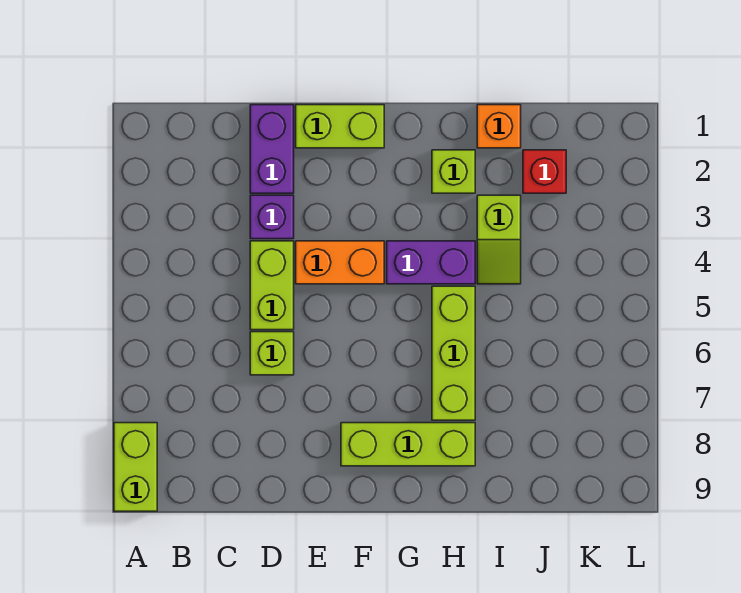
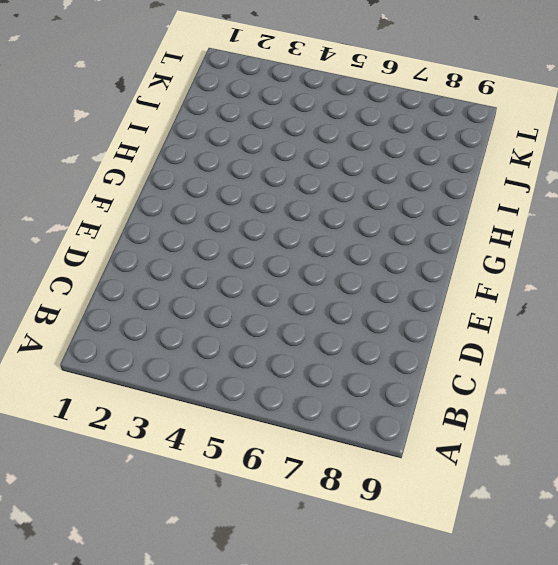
none -> lime brick A8:A9 level 1
none -> purple brick D1:D2 level 1
none -> purple brick D3 level 1

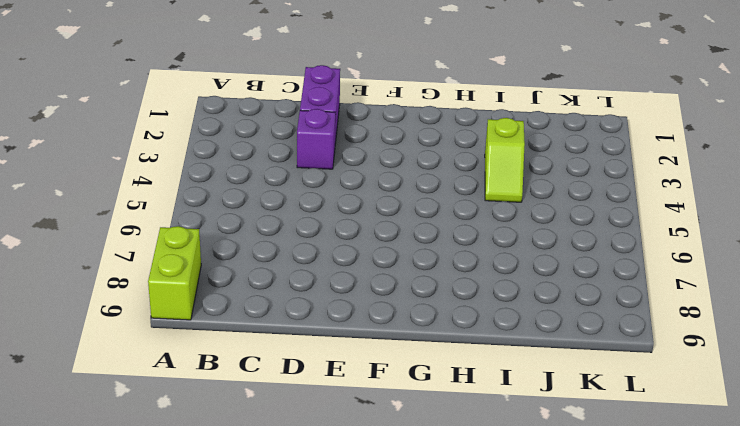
none -> lime brick D4:D5 level 1
none -> lime brick D6 level 1
none -> lime brick E1:F1 level 1

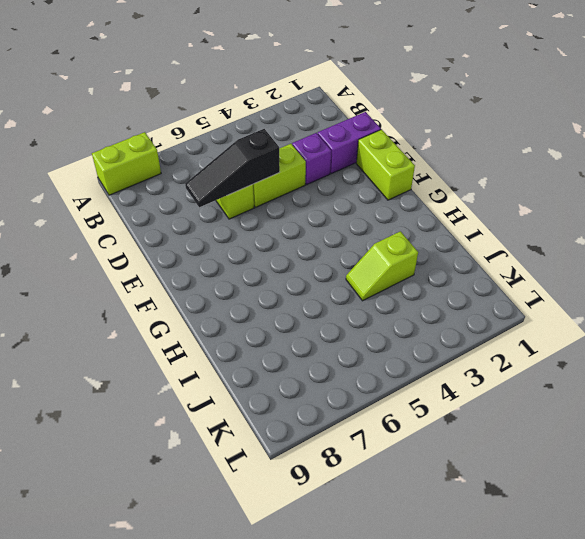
black slope D5:D7 level 2 top 5 -> none
none -> orange brick E4:F4 level 1
none -> lime brick F8:H8 level 1
none -> purple brick G4:H4 level 1

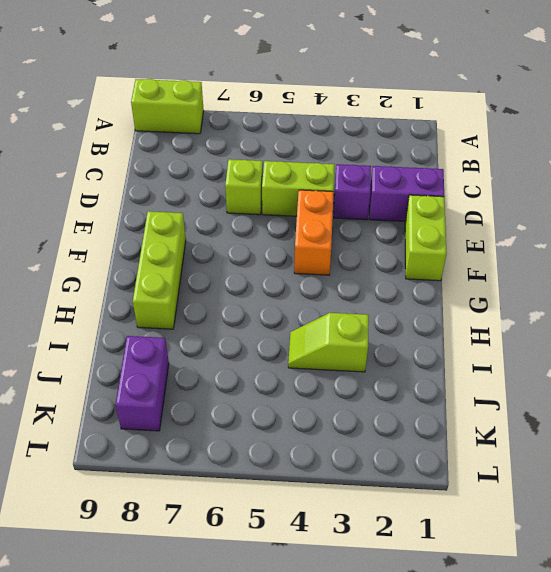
purple brick J8:K8 level 1 -> purple brick G4:H4 level 1
none -> lime brick H2 level 1
none -> lime brick H5:H7 level 1
none -> orange brick I1 level 1

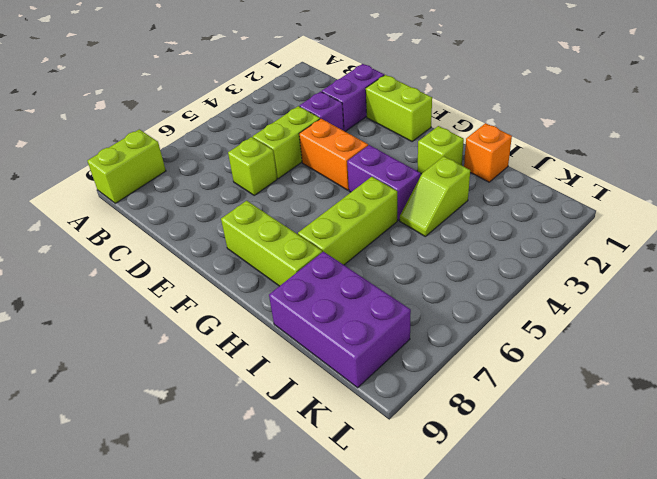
purple brick I8:K9 level 1 -> none
none -> red brick J2 level 1

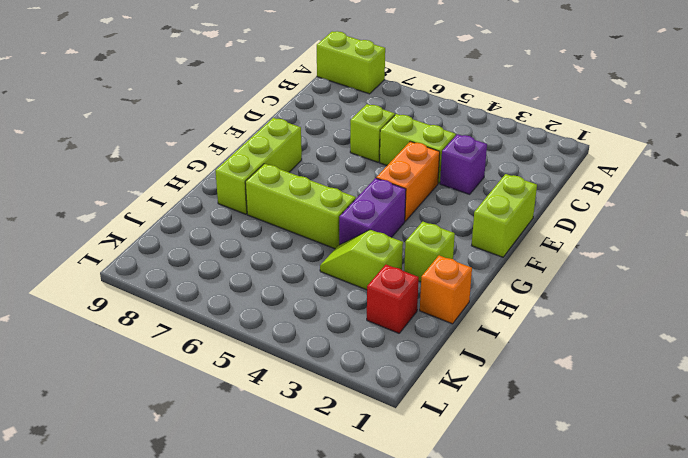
none -> purple brick D1:D2 level 1

